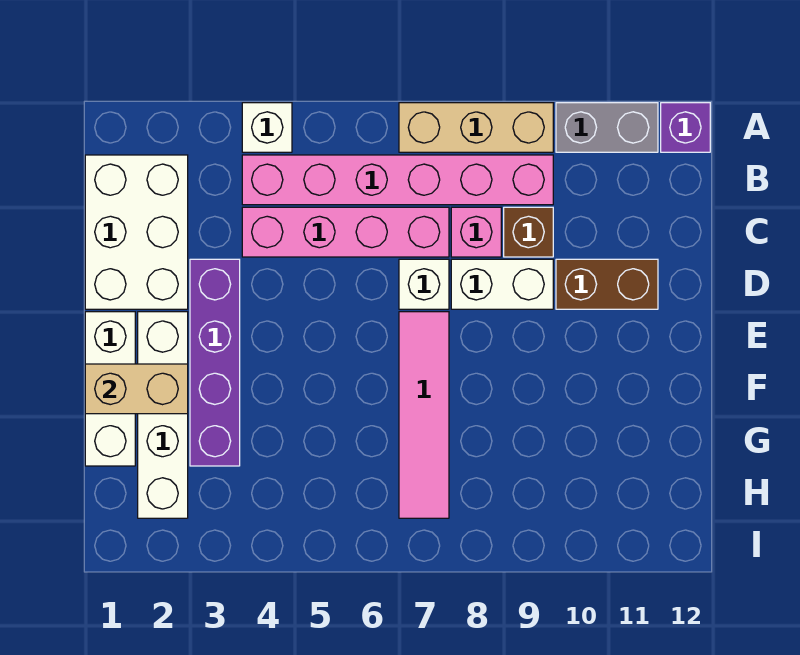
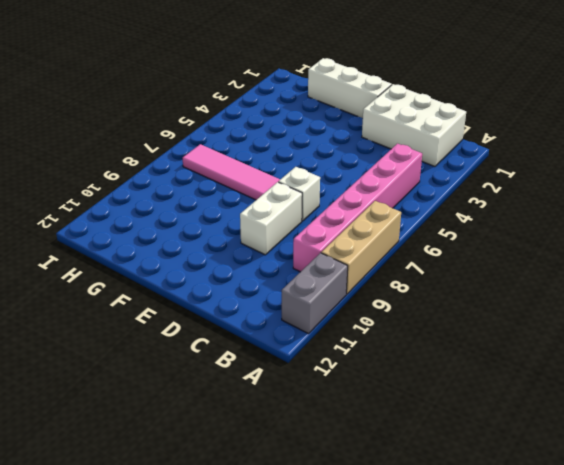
none -> white brick A4 level 1
none -> purple brick A12 level 1
none -> pink brick C4:C7 level 1

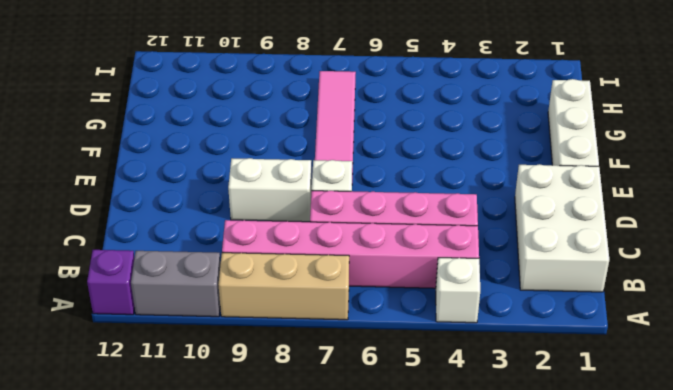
none -> pink brick C8 level 1
none -> brown brick C9 level 1
none -> purple brick D3:G3 level 1

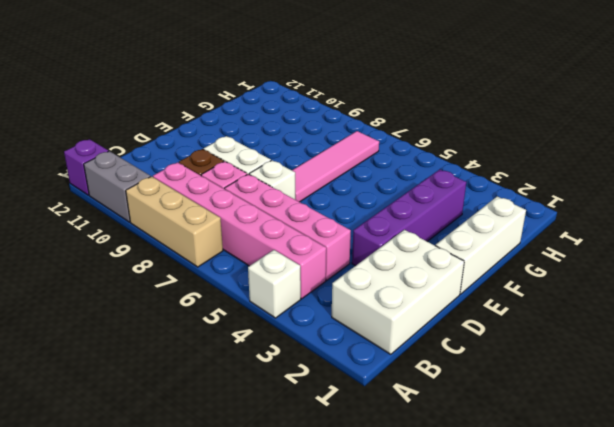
none -> brown brick D10:D11 level 1
none -> white brick E2:H2 level 1
none -> tan brick F1:F2 level 2

